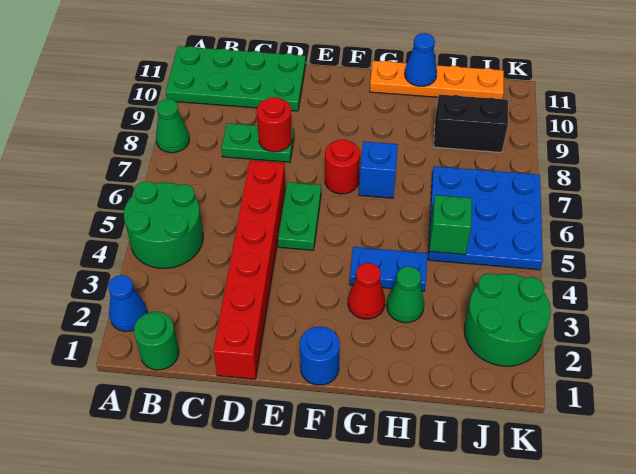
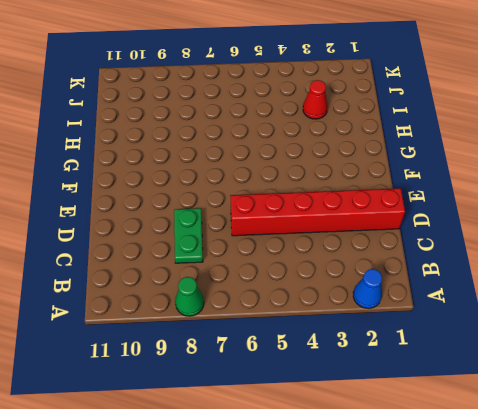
red cone I3 level 1 -> red cone G3 level 1
none -> green round brick A4:B5 level 1
none -> green plate A10:D11 level 1
none -> green round brick B1 level 1

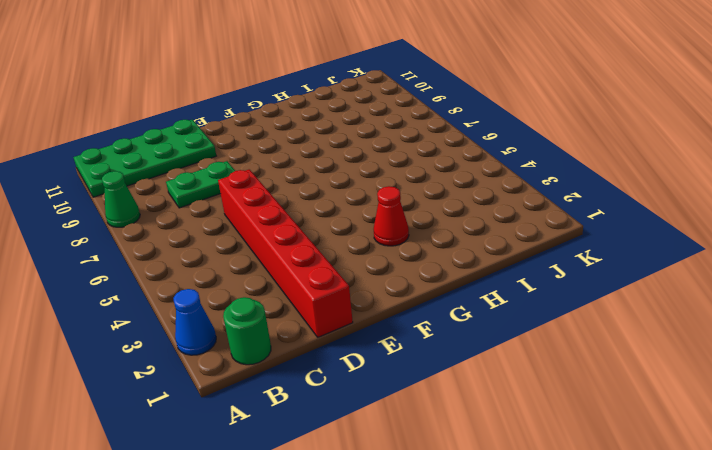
none -> green round brick A4:B5 level 1
none -> green plate E5:E6 level 1
none -> blue round brick F1 level 1

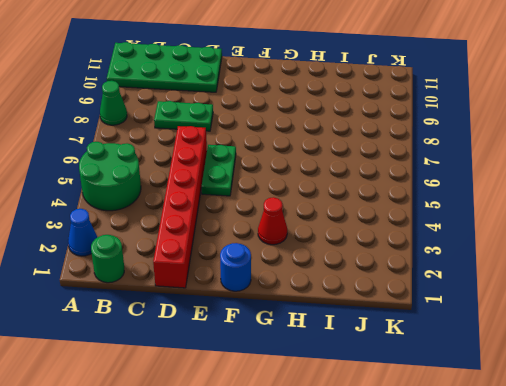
none -> red round brick F7 level 1
none -> blue plate G4:H4 level 1
none -> blue brick G7 level 1

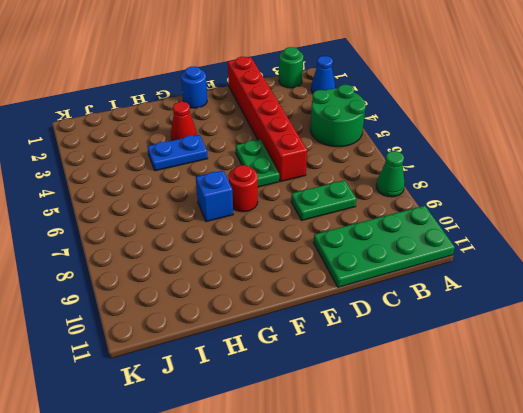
none -> orange plate G11:J11 level 1
none -> green cone H3 level 1
none -> blue plate I5:K7 level 1

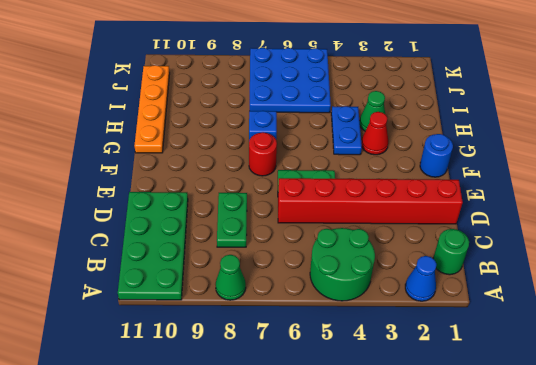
none -> black brick I9:J9 level 1
none -> green round brick J2:K3 level 1
none -> red round brick D8 level 2

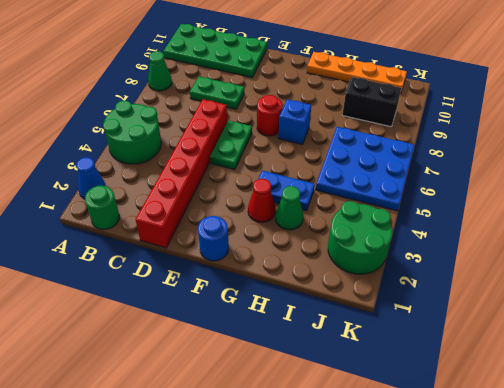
none -> red round brick D8 level 2
none -> blue cone H11 level 2
none -> green brick I5 level 2

